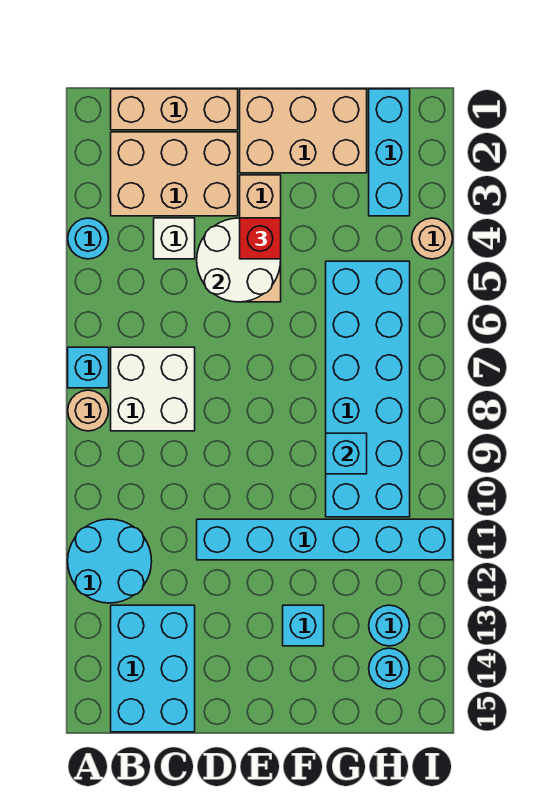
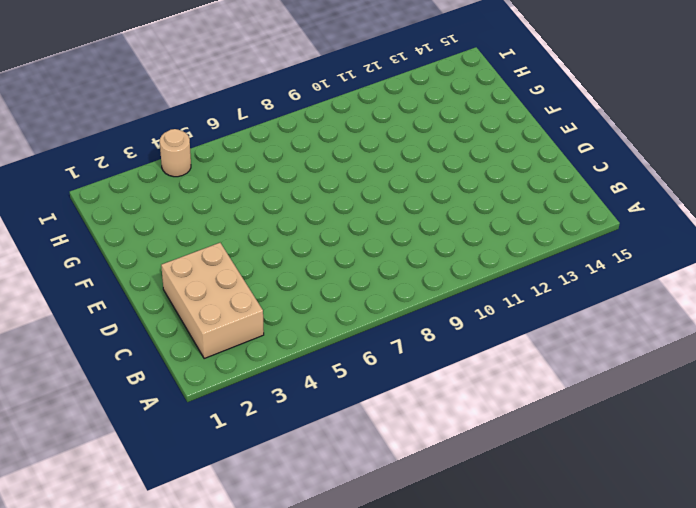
none -> cyan round brick A4 level 1
none -> cyan brick A7 level 1
none -> tan round brick A8 level 1

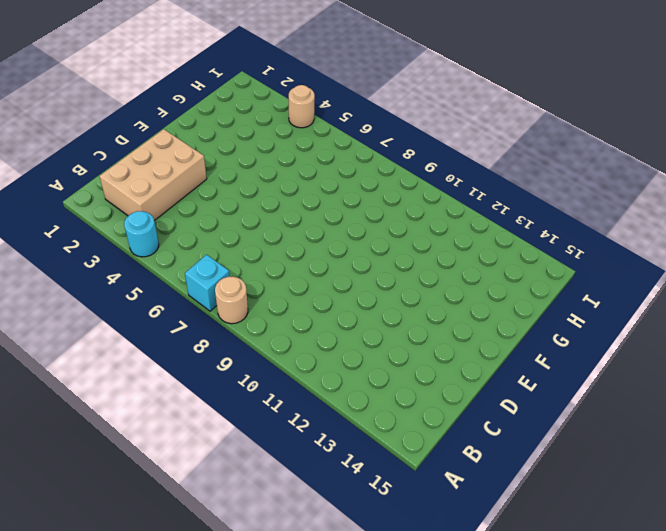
none -> cyan round brick A11:B12 level 1
none -> tan brick B1:D1 level 1
none -> white brick B7:C8 level 1

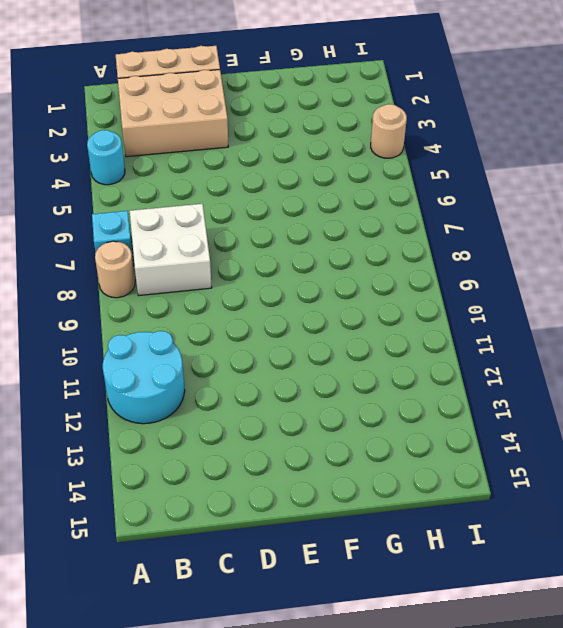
none -> cyan brick B13:C15 level 1
none -> white brick C4 level 1
none -> cyan brick D11:I11 level 1

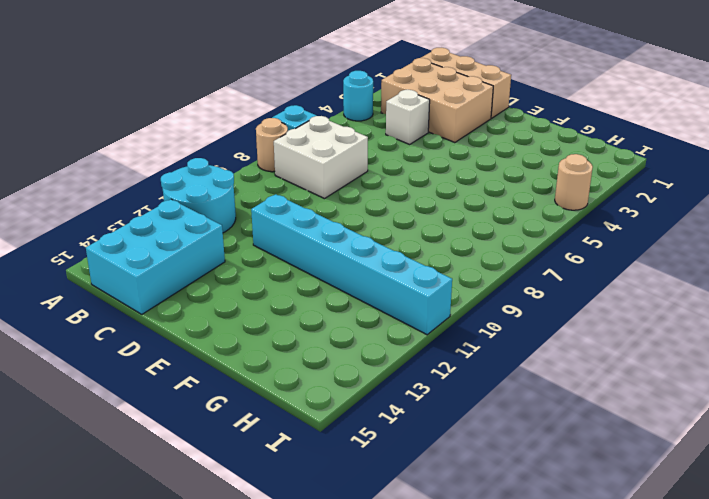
none -> tan brick E1:G2 level 1
none -> tan brick E3:E5 level 1
none -> cyan brick F13 level 1

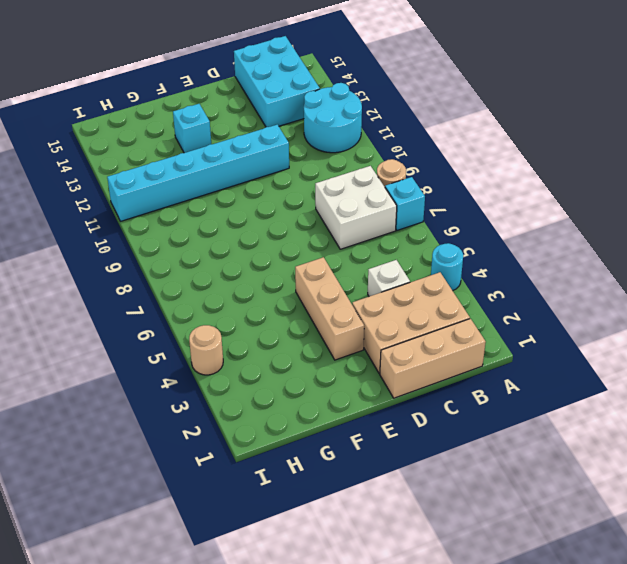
none -> tan brick E1:G2 level 1
none -> cyan brick G5:H10 level 1
none -> cyan brick H1:H3 level 1

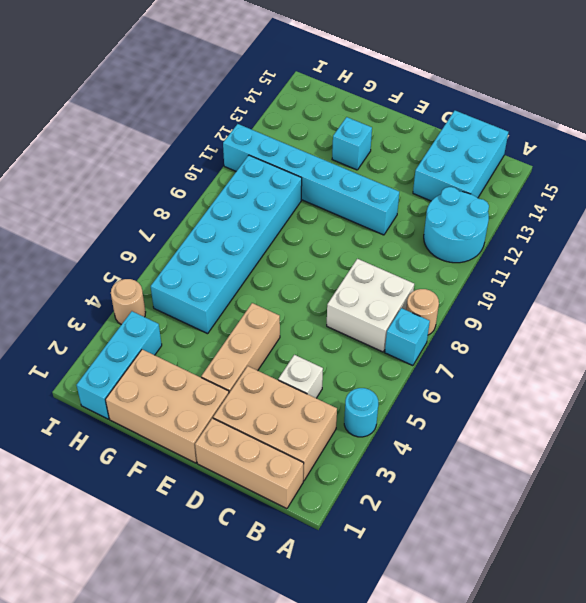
none -> cyan round brick H13 level 1
none -> cyan round brick H14 level 1
none -> white round brick D4:E5 level 2

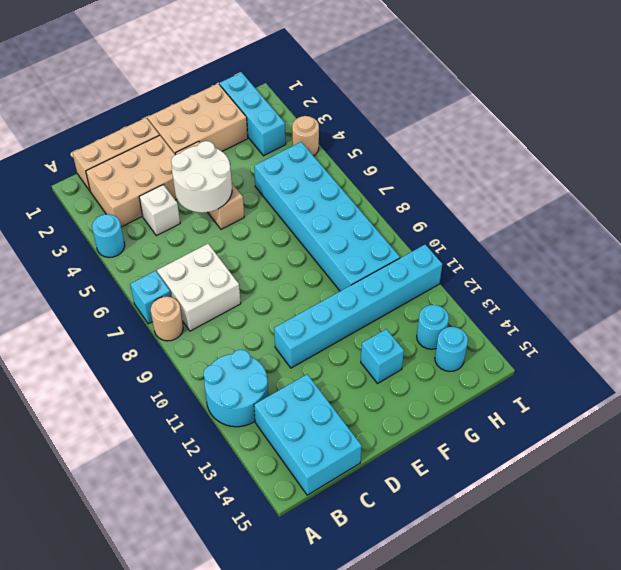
none -> cyan brick G9 level 2
none -> red brick E4 level 3

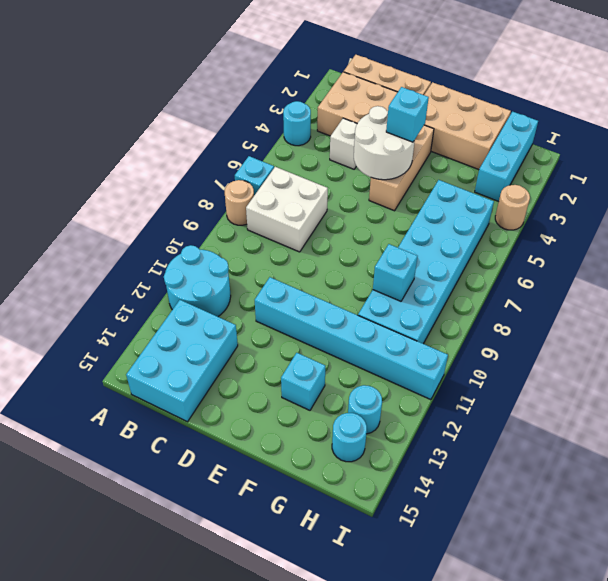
cyan brick E4 level 3 -> red brick E4 level 3

